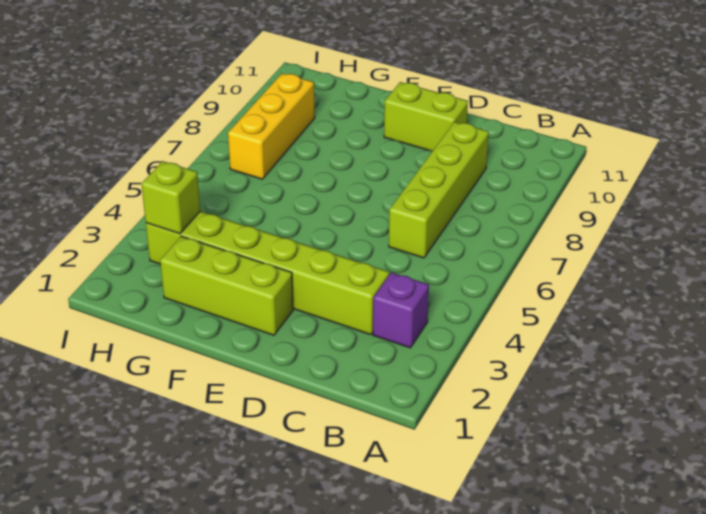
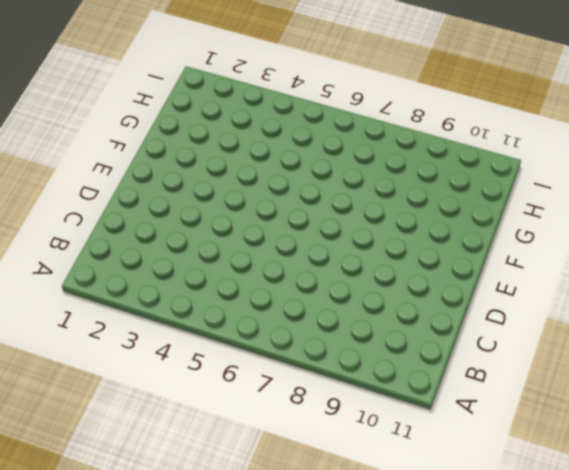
none -> purple brick B3 level 1
none -> lime brick C3:H3 level 1

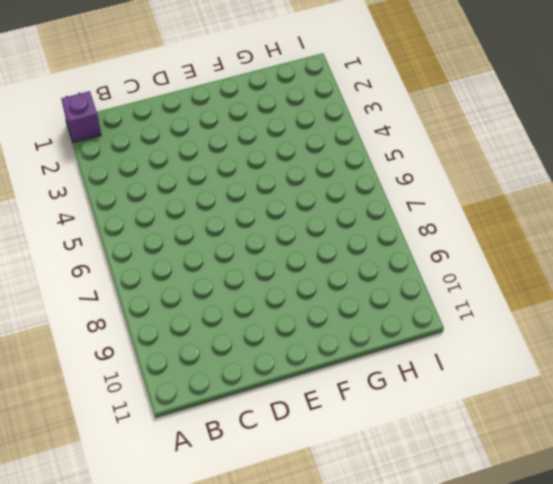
purple brick A1 level 1 -> purple brick B3 level 1
none -> lime brick C3:H3 level 1
none -> lime brick C6:C9 level 1

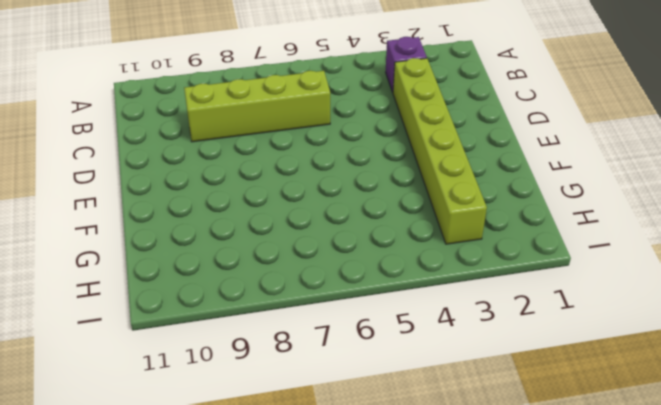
none -> lime brick D10:E10 level 1
none -> lime brick E2:G2 level 1

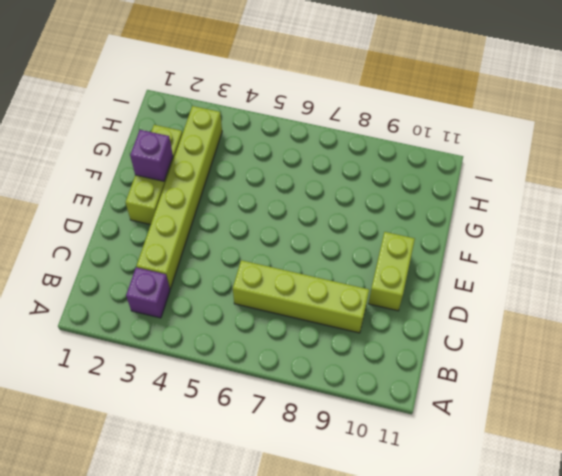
purple brick F2 level 2 -> none
none -> yellow brick H7:H9 level 1
none -> lime brick H3 level 2

